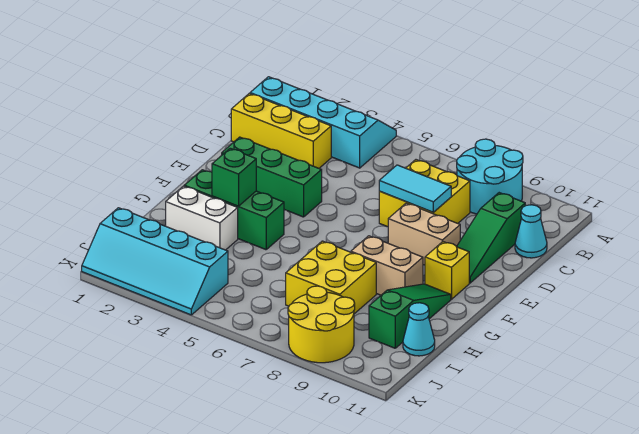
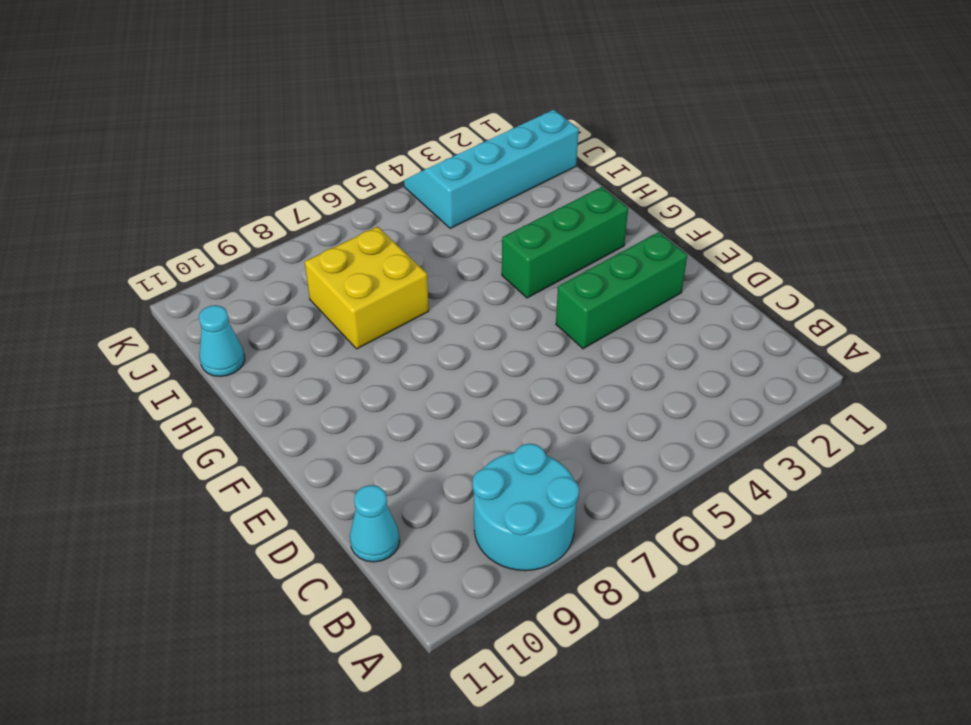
none -> cyan slope A1:B4 level 1 top B
none -> yellow brick C1:C3 level 1
none -> yellow brick C7:D8 level 1

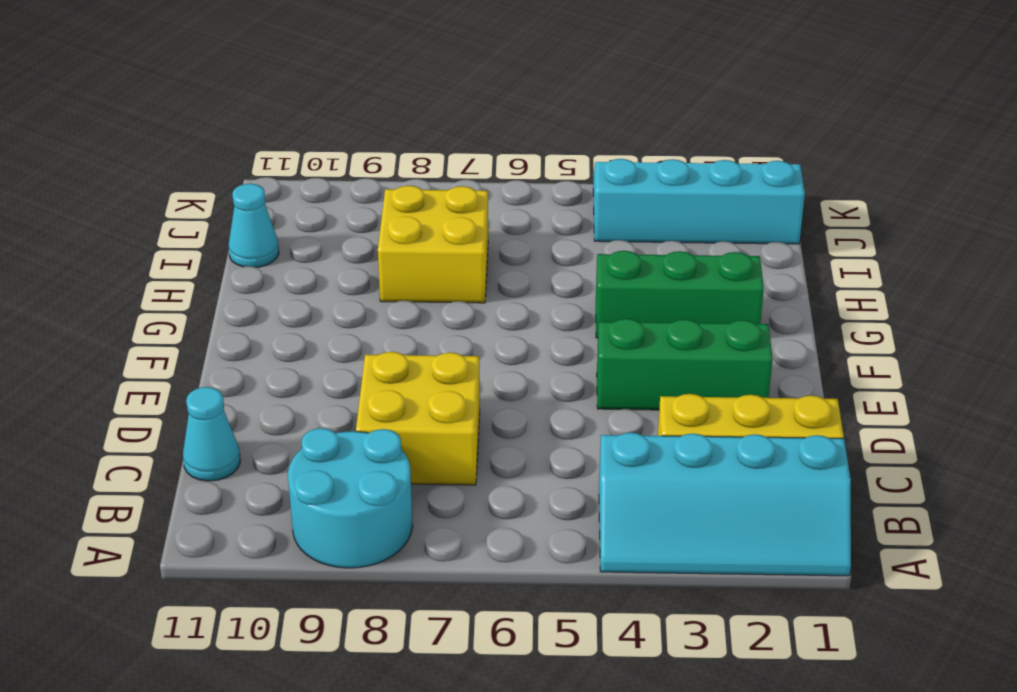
none -> green slope C10:E10 level 1 top C
none -> tan brick E8:E9 level 1
none -> yellow brick F10 level 1

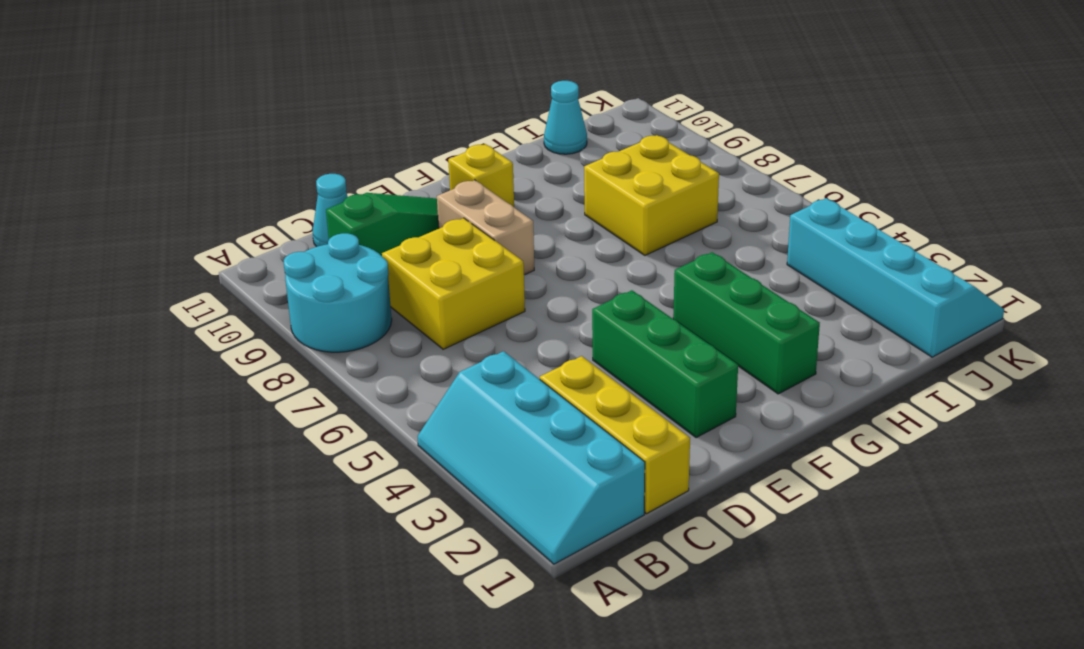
none -> tan brick G8:G9 level 1
none -> green slope G10:I10 level 1 top I
none -> white brick H2:H3 level 1

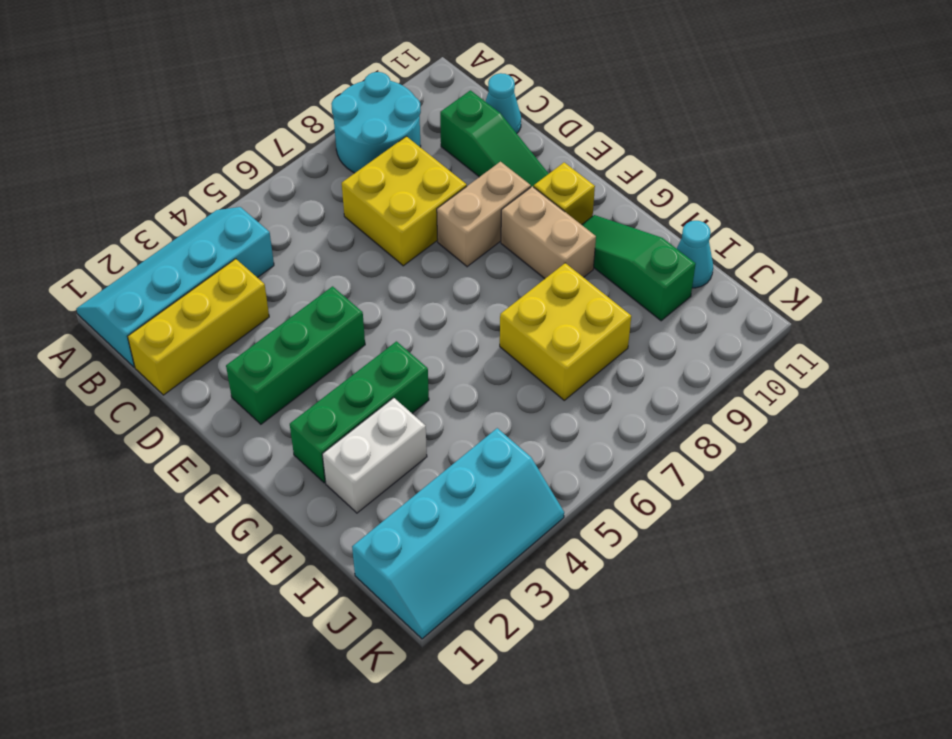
tan brick F9:G9 level 1 -> tan brick G8:G9 level 1
none -> yellow round brick J8:K9 level 1
none -> cyan tile D7:D8 level 2
none -> green brick G3 level 2

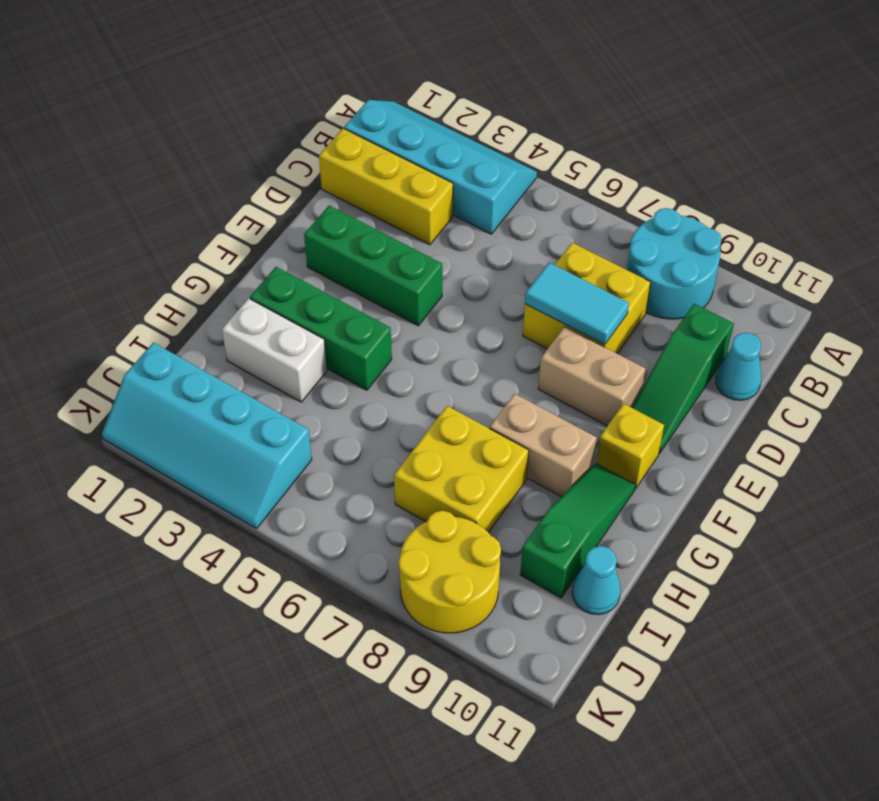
none -> green brick G3 level 2

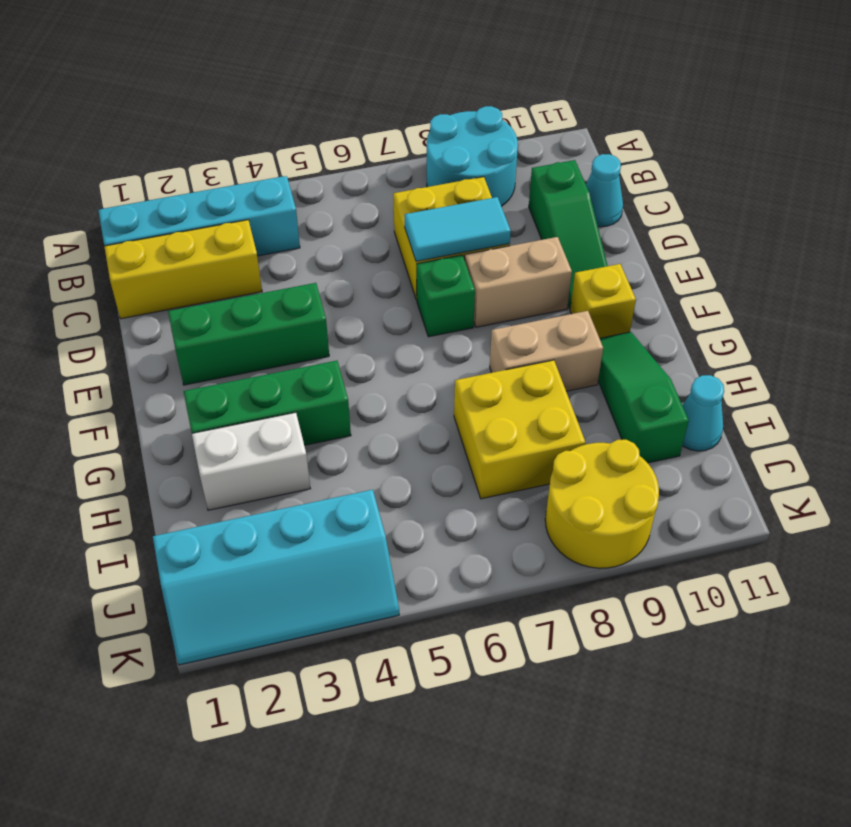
green brick E7 level 1 -> green brick G3 level 2

